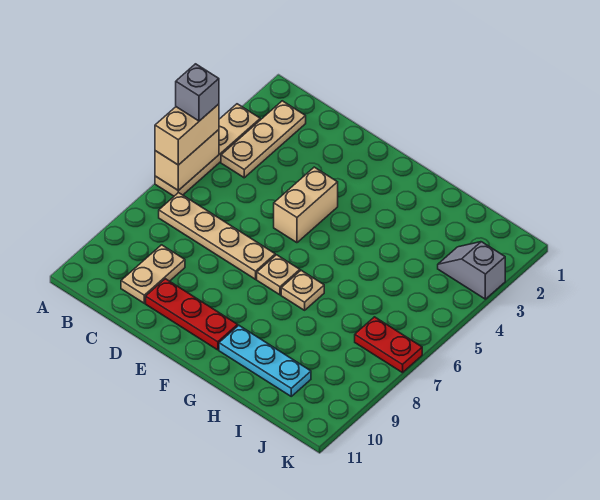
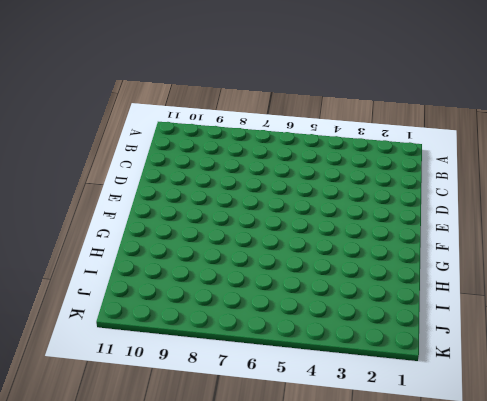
none -> tan plate A3:A6 level 1
none -> tan plate B2:B4 level 1
none -> tan plate B7:E7 level 1

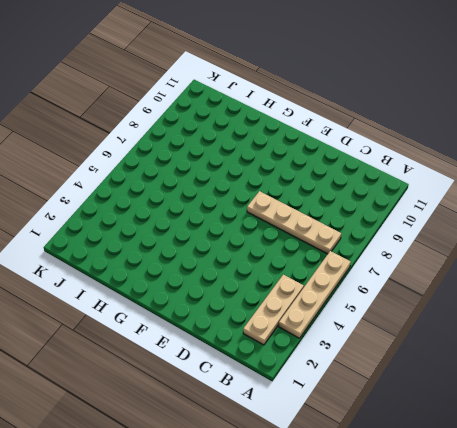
none -> tan plate C9:C10 level 1
none -> red plate D10:F10 level 1
none -> tan brick E4:E5 level 1

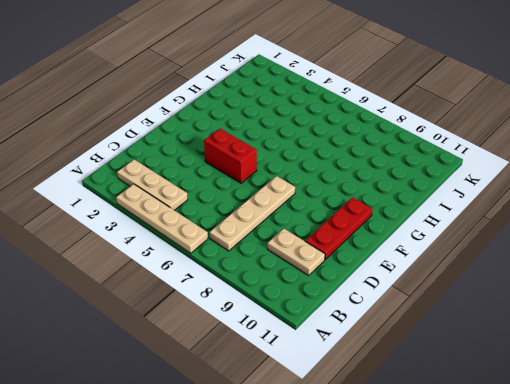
red brick E4:E5 level 1 -> tan brick E4:E5 level 1
none -> tan plate F7 level 1
none -> tan plate G7 level 1
none -> cyan plate G10:I10 level 1

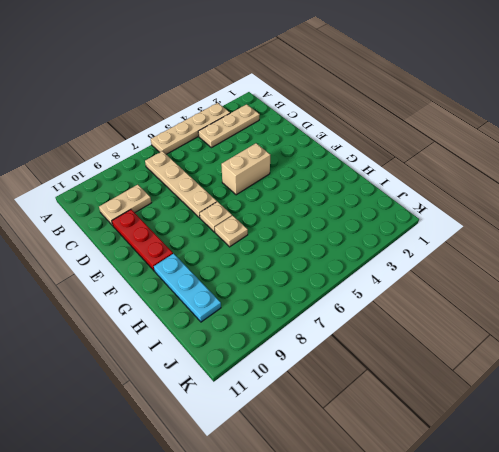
none -> grey slope J3:K3 level 1 top K
none -> red plate J7:K7 level 1
none -> tan brick A5:A6 level 2

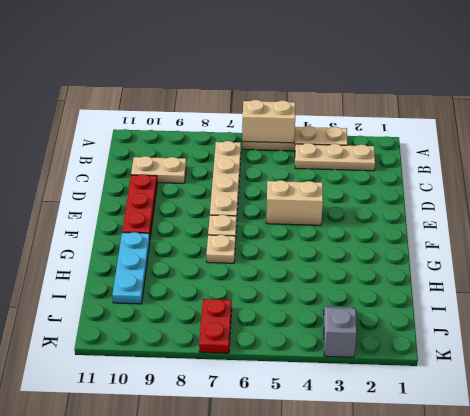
none -> tan brick A5:A6 level 3
none -> grey brick A5 level 4

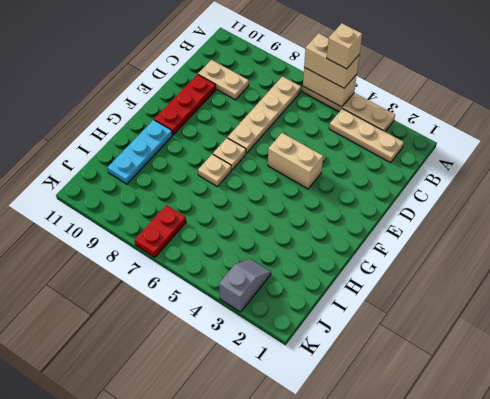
tan brick A5 level 4 -> grey brick A5 level 4

